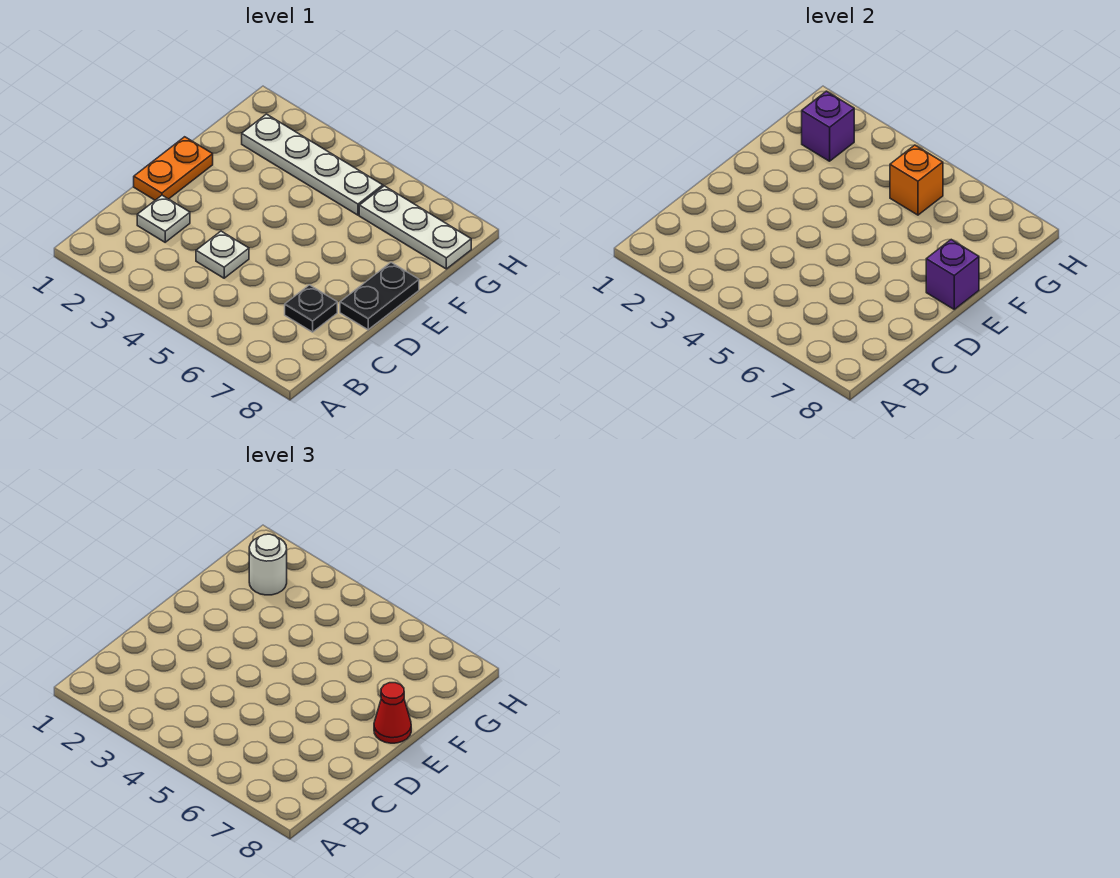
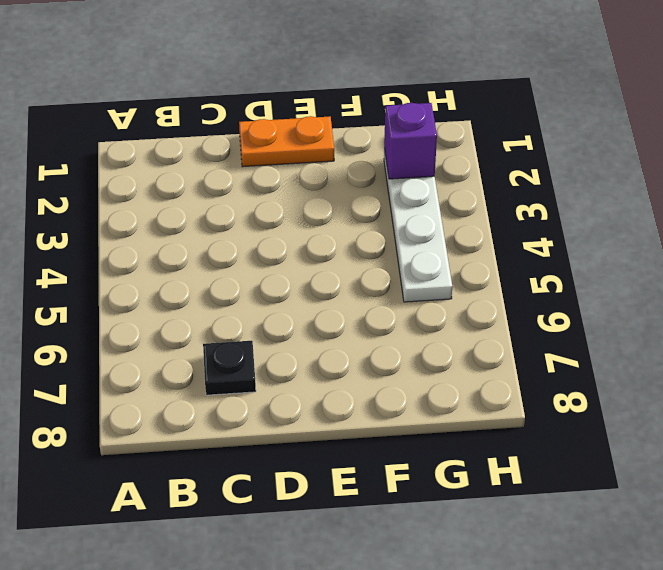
none -> white plate C2 level 1
none -> white plate C4 level 1
none -> black plate D8:E8 level 1

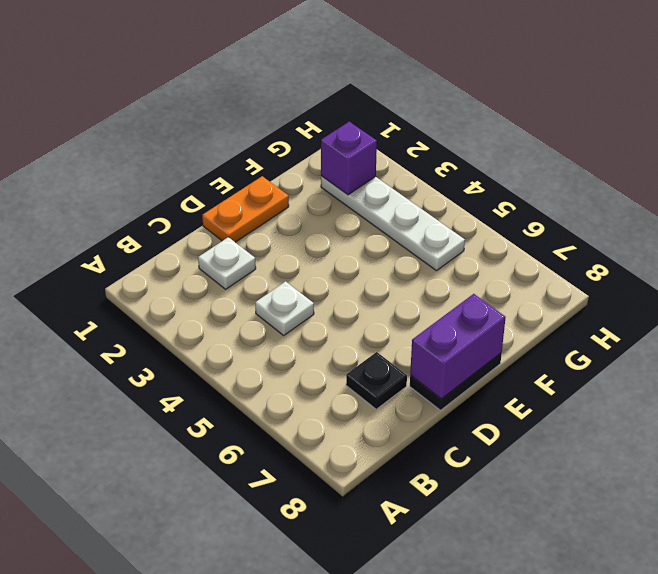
purple brick D8:E8 level 2 -> purple brick E8 level 2
none -> white plate G6:G8 level 1
none -> orange brick G5 level 2
none -> red cone E8 level 3

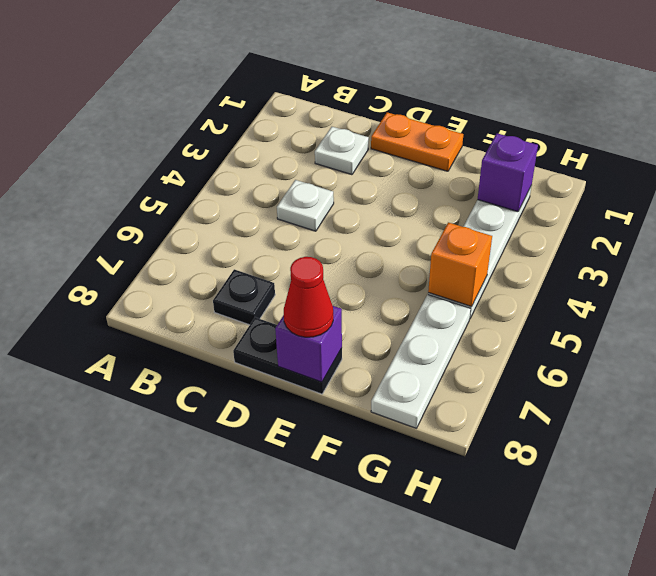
none -> white round brick G2 level 3

